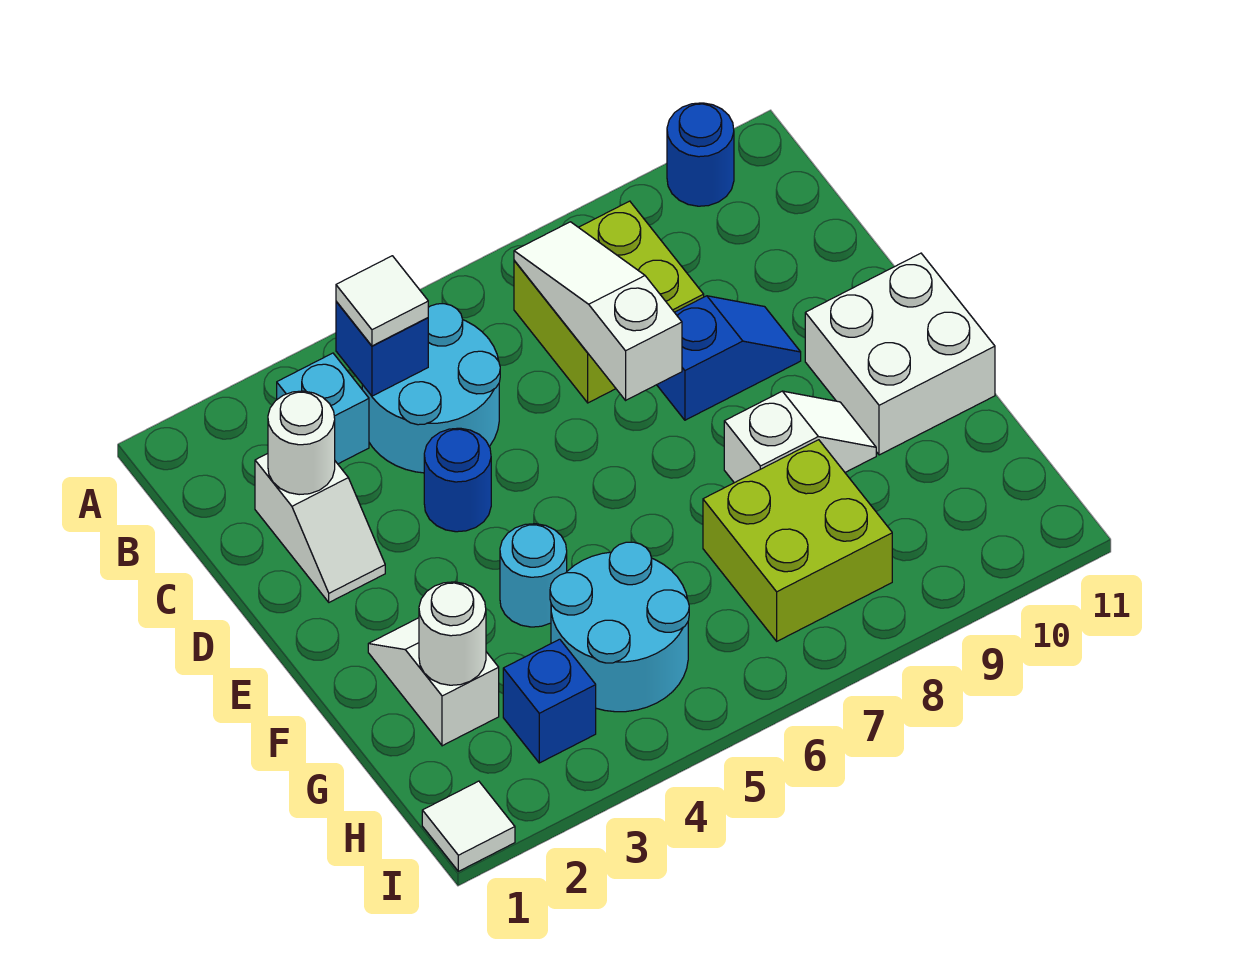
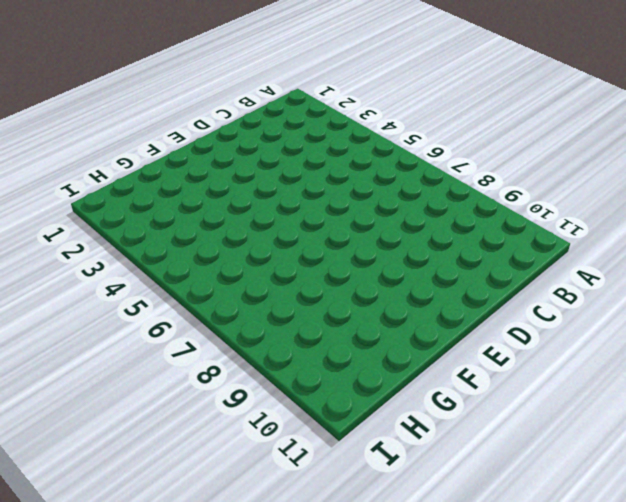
none -> blue round brick A10 level 1
none -> cyan brick B3 level 1
none -> cyan round brick B4:C5 level 1

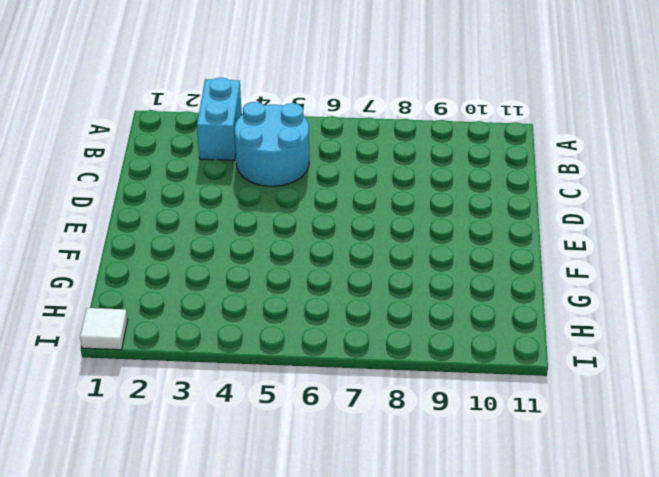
cyan brick A3:B3 level 1 -> cyan brick B3 level 1
none -> blue round brick A10 level 1
none -> lime brick B7:C8 level 1
none -> white slope C2:D2 level 1 top C

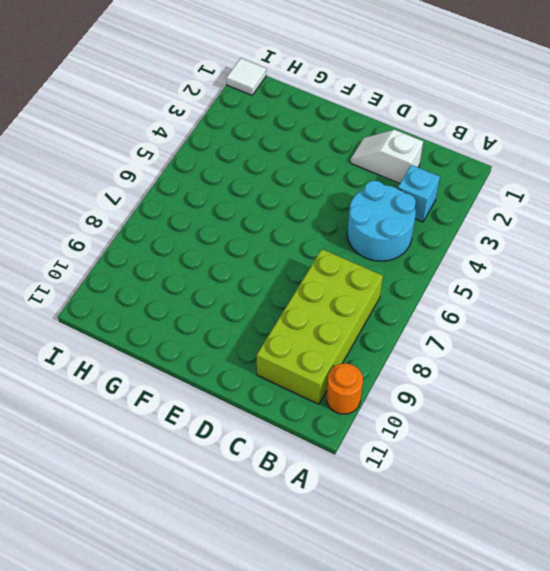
orange round brick A10 level 1 -> blue round brick A10 level 1
lime brick B7:C10 level 1 -> lime brick B7:C8 level 1
none -> blue round brick D4 level 1
none -> blue slope D8:D9 level 1 top 8
none -> white brick E10:F11 level 1

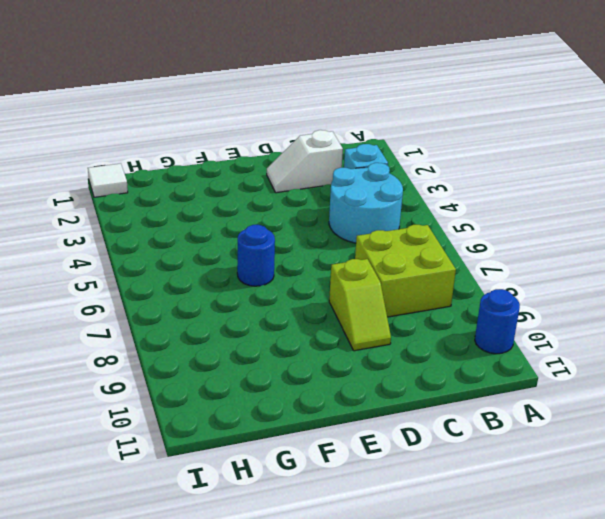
lime slope D8:D9 level 1 top 8 -> blue slope D8:D9 level 1 top 8
blue round brick F6 level 1 -> blue round brick D4 level 1
none -> white brick E10:F11 level 1
none -> white slope F2:G2 level 1 top G
none -> cyan round brick F4 level 1

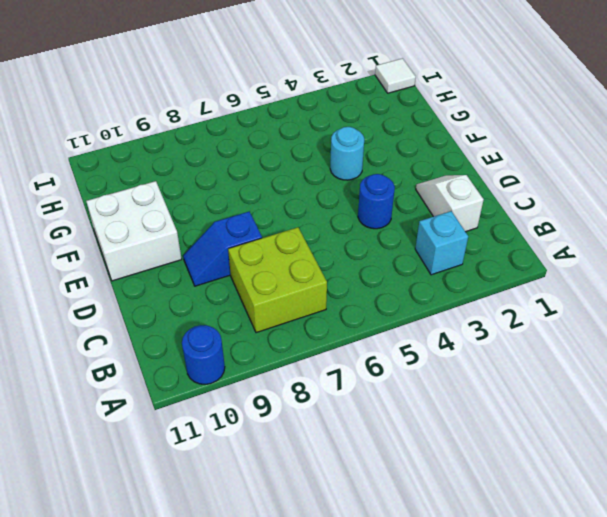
none -> cyan round brick B4:C5 level 1
none -> white slope F2:G2 level 1 top G
none -> white slope F8:F9 level 1 top 8

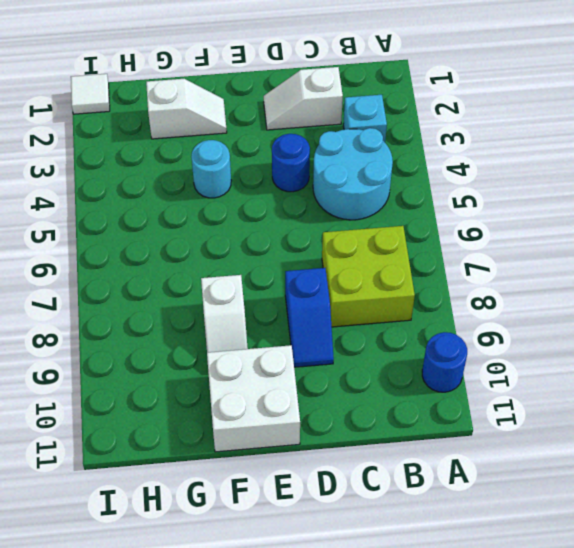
none -> cyan round brick G4:H5 level 1
none -> lime brick G7:H8 level 1
none -> blue brick H3 level 1

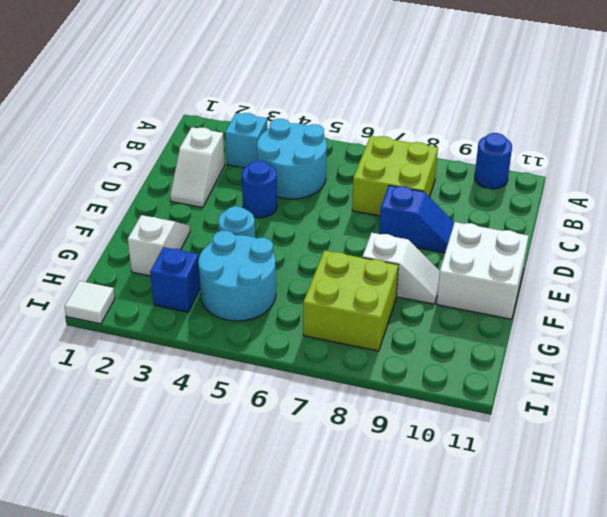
none -> blue brick B4 level 2
none -> white slope B7:D7 level 2 top D
none -> white round brick C2 level 2

